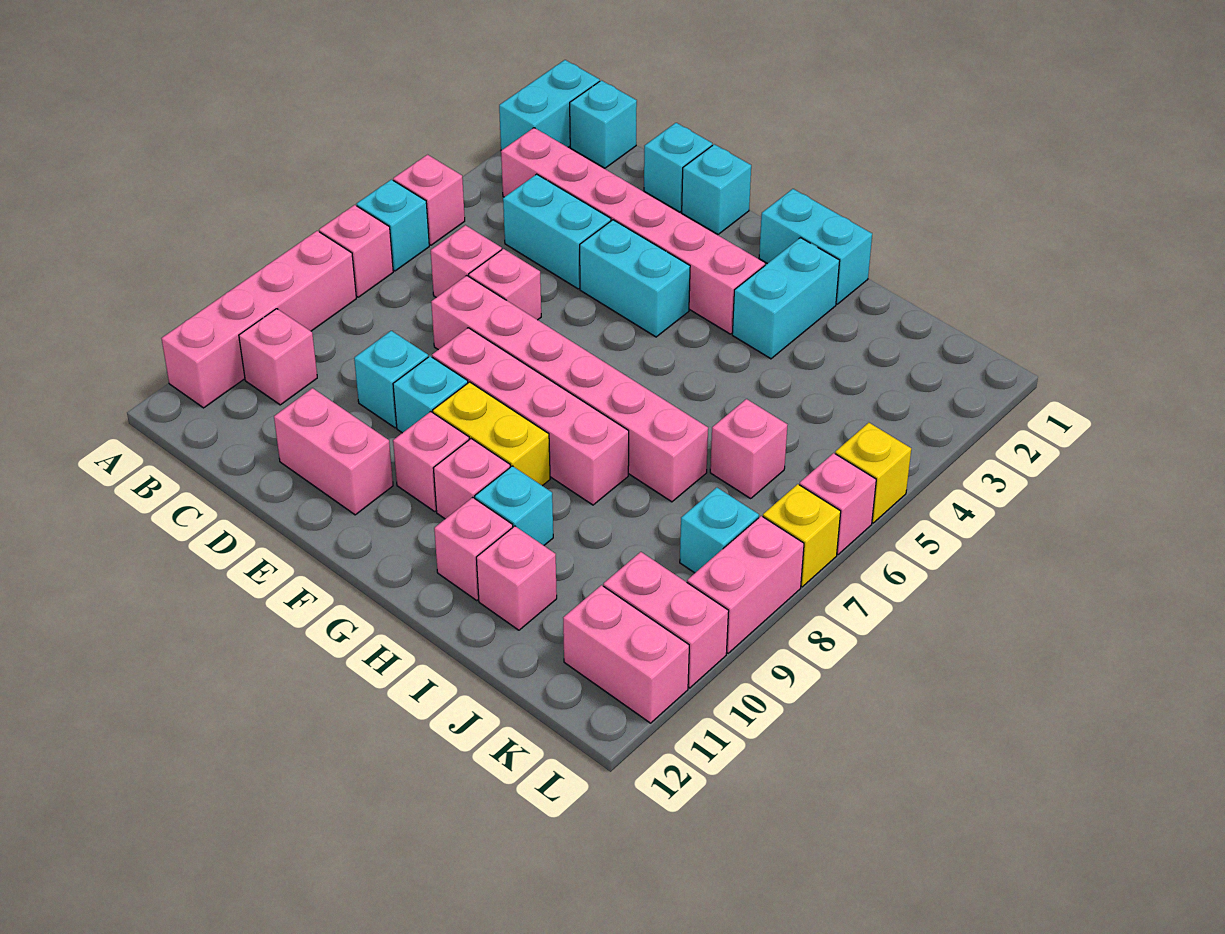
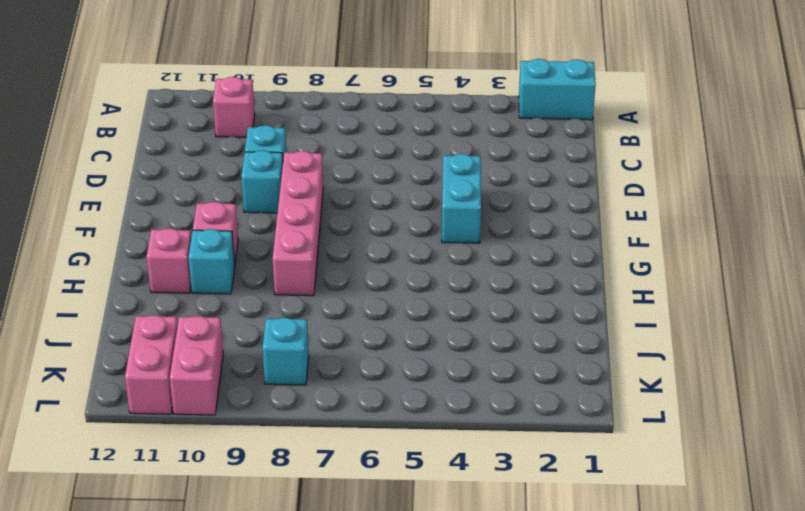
none -> pink brick A5 level 1
none -> cyan brick A6 level 1
none -> pink brick A7 level 1
none -> pink brick A8:A11 level 1

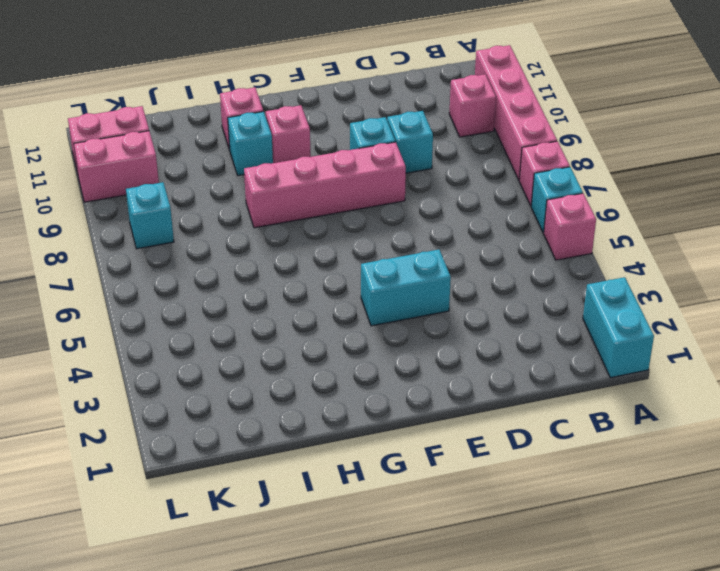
none -> cyan brick B1 level 1
none -> pink brick B3:G3 level 1
none -> cyan brick C4:D4 level 1
none -> pink brick C6 level 1

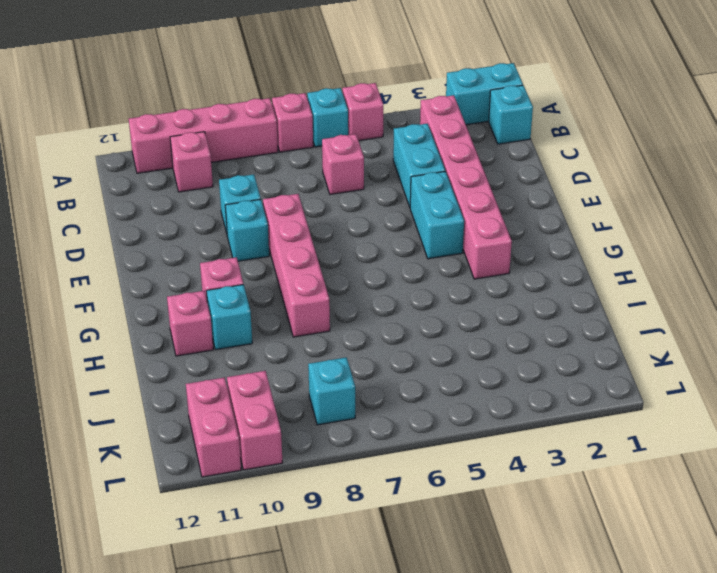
none -> cyan brick D1 level 1
none -> pink brick D6 level 1
none -> pink brick D7:I7 level 1
none -> pink brick D11:E11 level 1

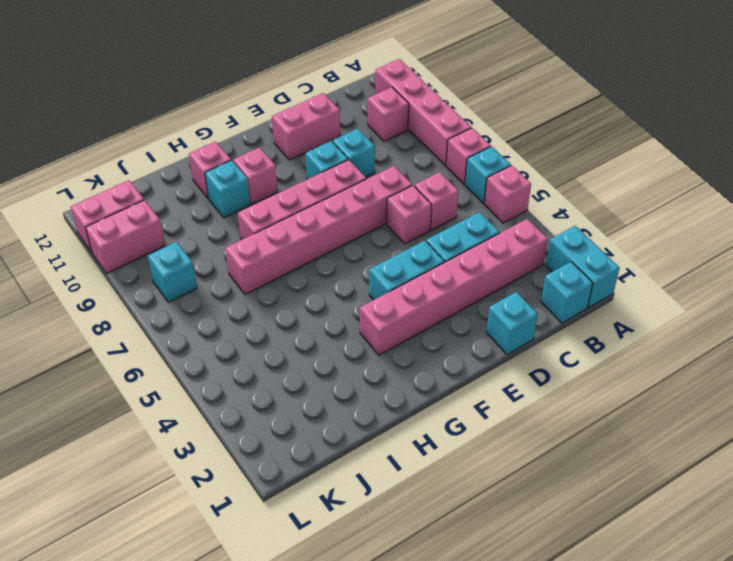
none -> cyan brick E1 level 1
none -> yellow brick F9:G9 level 1
none -> pink brick F10 level 1
none -> cyan brick G1:H1 level 1

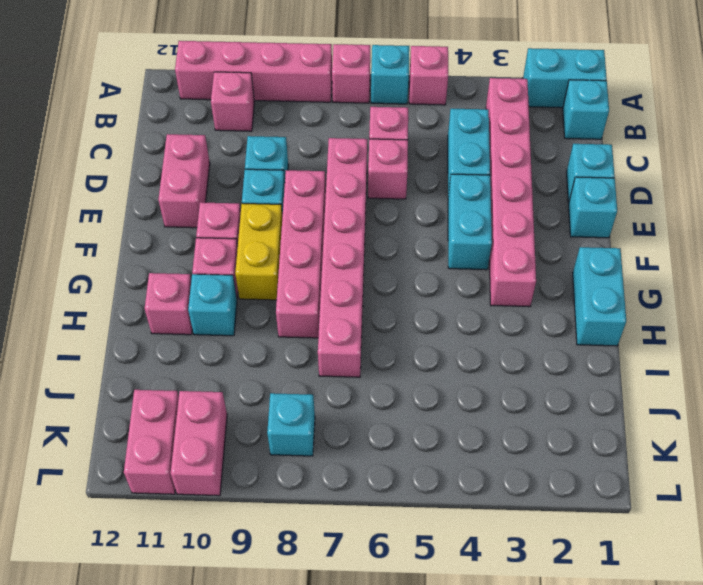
none -> cyan brick H2:H3 level 1
none -> pink brick I11 level 1
none -> pink brick J6 level 1
none -> yellow brick L5 level 1

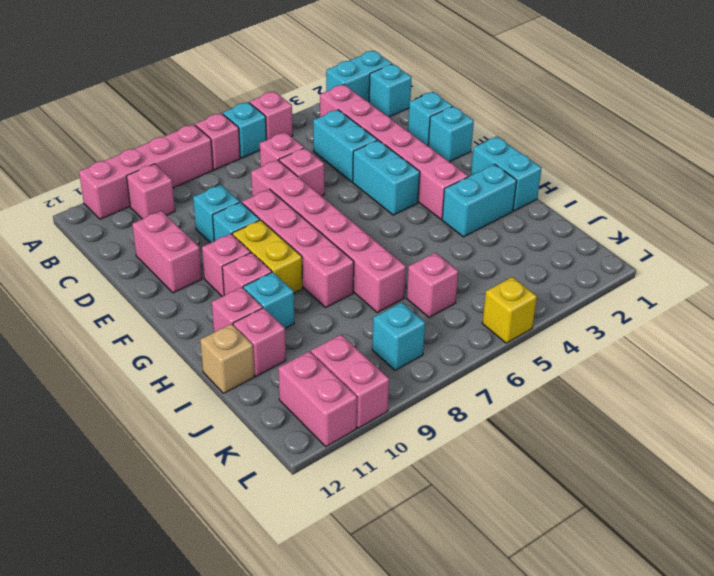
tan brick I12 level 1 -> none
none -> pink brick L6 level 1
none -> yellow brick L7 level 1
none -> pink brick L8:L9 level 1

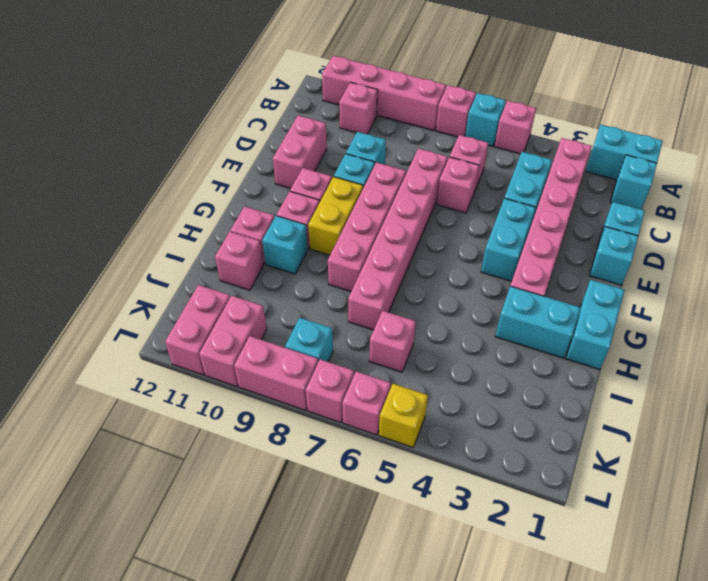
pink brick L7 level 1 -> yellow brick L7 level 1

